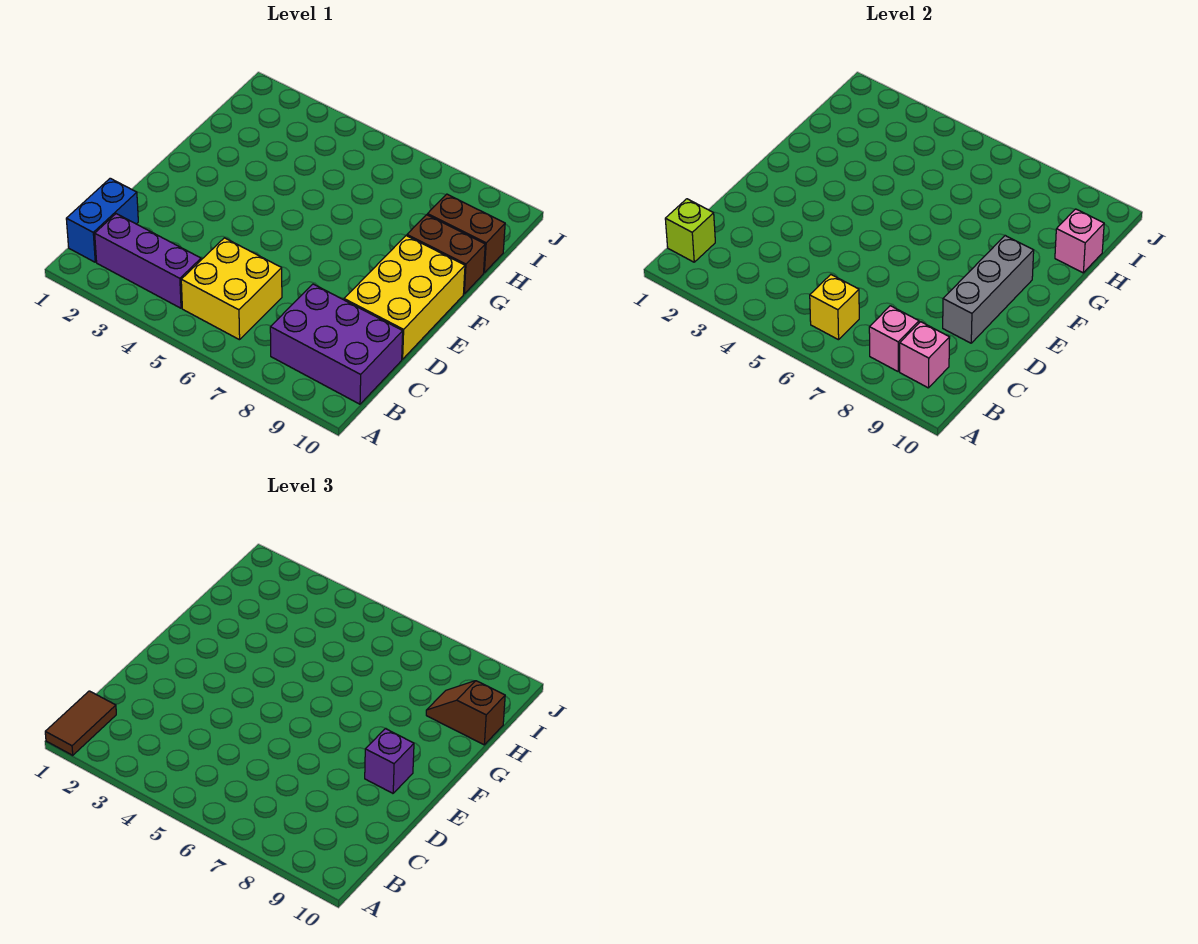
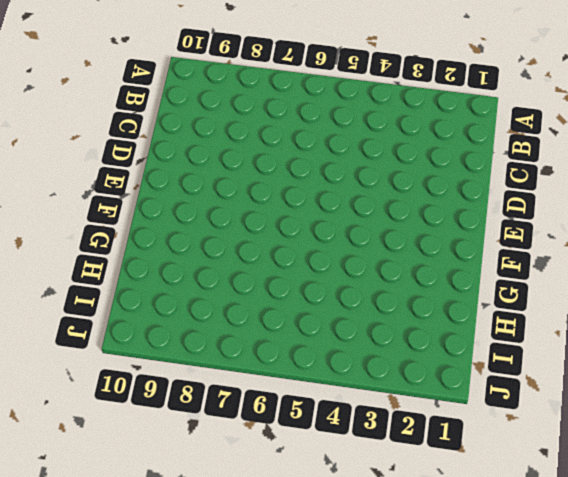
none -> blue brick B1:C1 level 1
none -> purple brick B2:B4 level 1
none -> yellow brick B5:C6 level 1

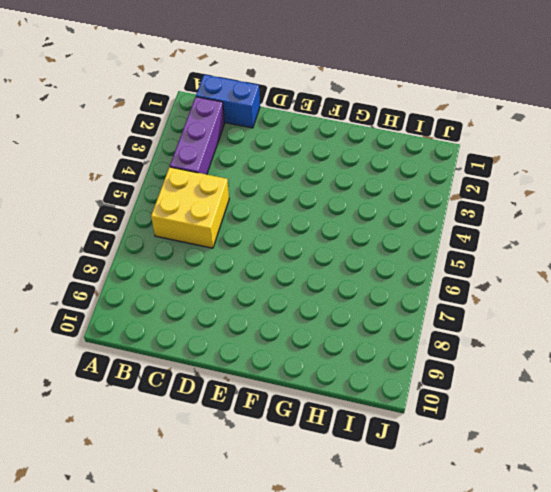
none -> purple brick B8:C10 level 1
none -> yellow brick D9:F10 level 1
none -> brown brick G9:G10 level 1

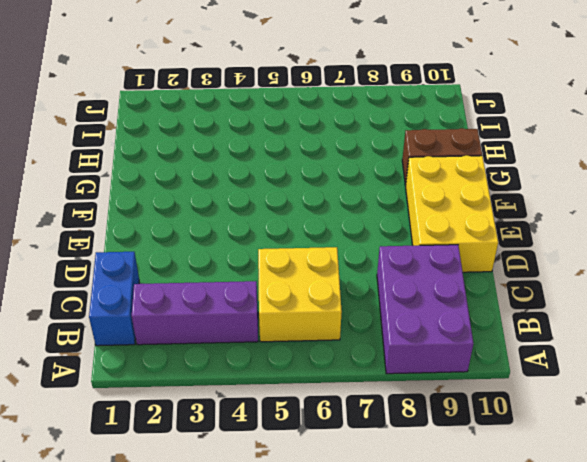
purple brick A8:C9 level 1 -> purple brick B8:C10 level 1
none -> brown brick H9:H10 level 1
none -> lime brick B1 level 2
none -> yellow brick B6 level 2

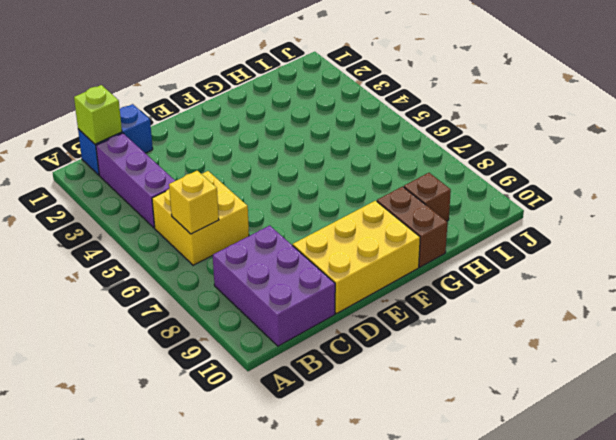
brown brick H9 level 1 -> brown brick H9:H10 level 1
none -> pink brick B8 level 2
none -> pink brick B9 level 2
none -> grey brick D9:F9 level 2

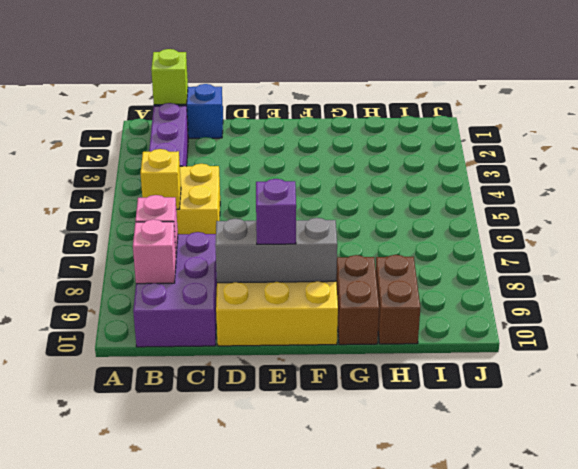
none -> pink brick H10 level 2
none -> brown tile A1:B1 level 3
none -> brown slope H9:H10 level 3 top 10

